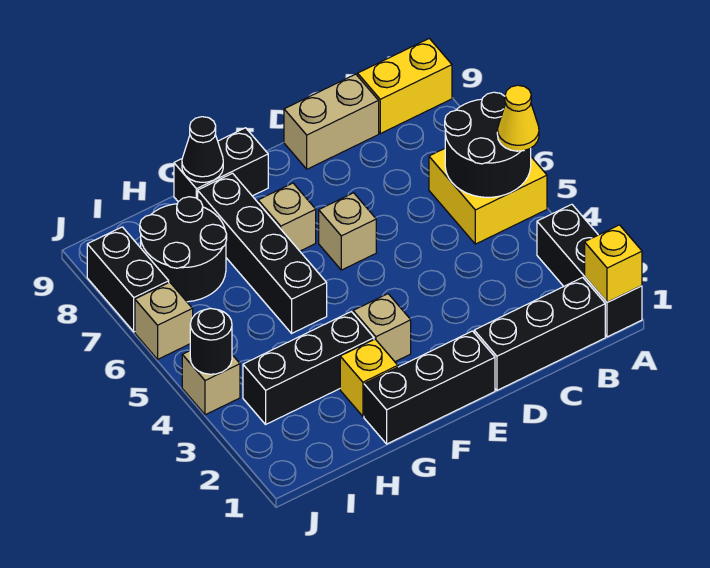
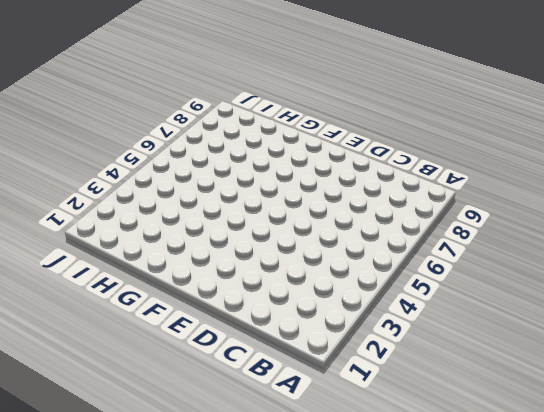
none -> black brick A1:A3 level 1
none -> yellow brick A5:B6 level 1
none -> yellow brick A9:B9 level 1

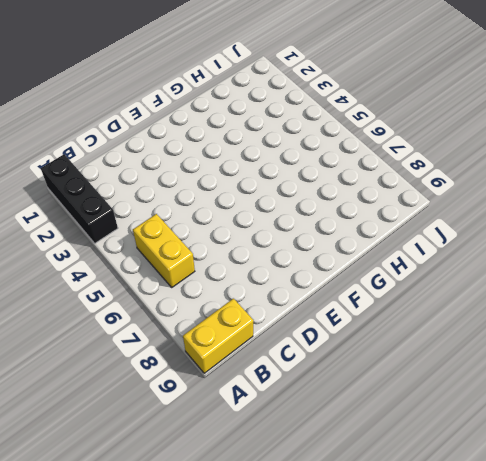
yellow brick B5:B6 level 1 -> yellow brick A5:B6 level 1
none -> black brick B1:D1 level 1
none -> tan brick C9:D9 level 1
none -> black brick E1:G1 level 1

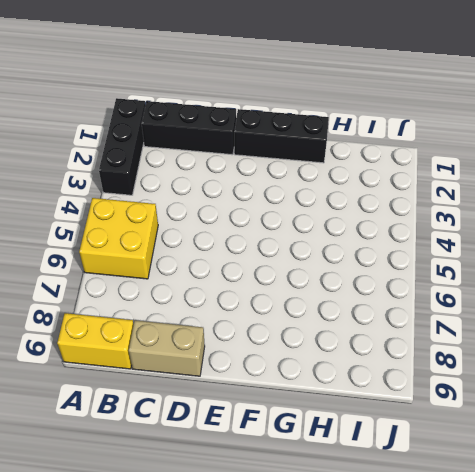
none -> tan brick E6 level 1
none -> tan brick F3 level 1
none -> tan brick F7 level 1

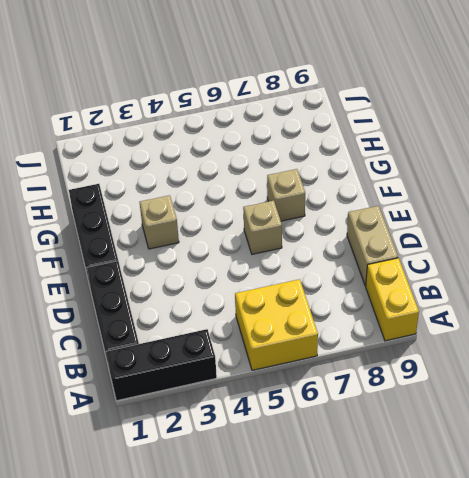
none -> black brick F9:G9 level 1
none -> yellow brick G2 level 1
none -> black brick G3:I3 level 1

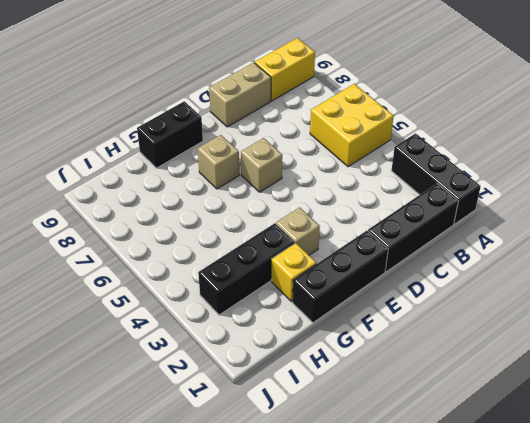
none -> black brick G5:G8 level 1
none -> black round brick H7:I8 level 1
none -> tan brick J4 level 1

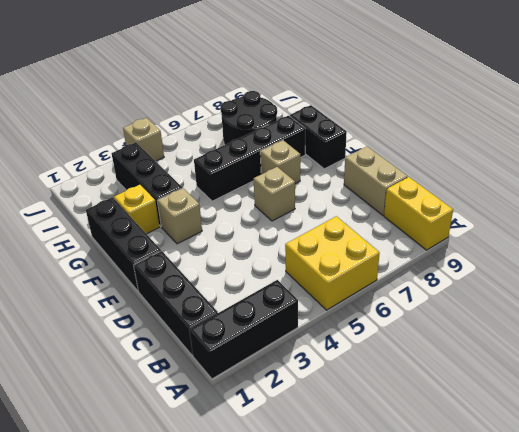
none -> tan brick J6 level 1
none -> black brick J7:J8 level 1
none -> yellow brick A1 level 2

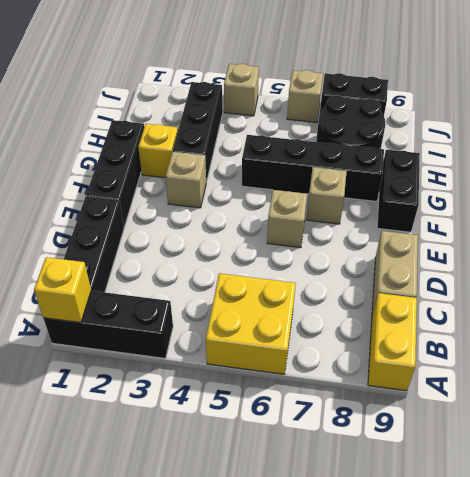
none -> black round brick A5:B6 level 2
none -> black cone G9 level 2
none -> black round brick J4 level 2

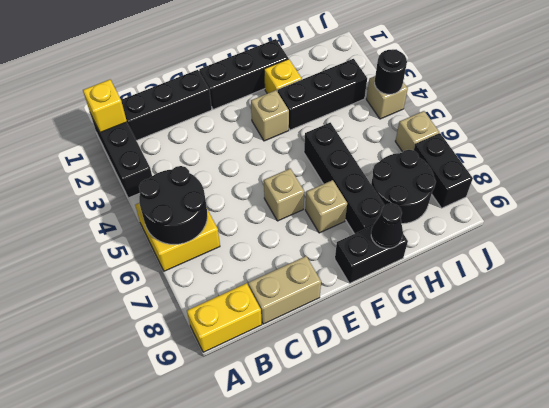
none -> yellow cone A5 level 3

